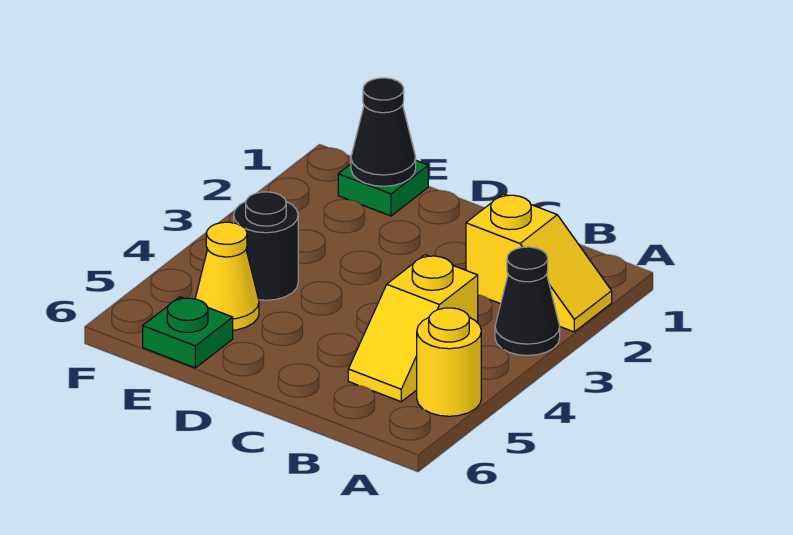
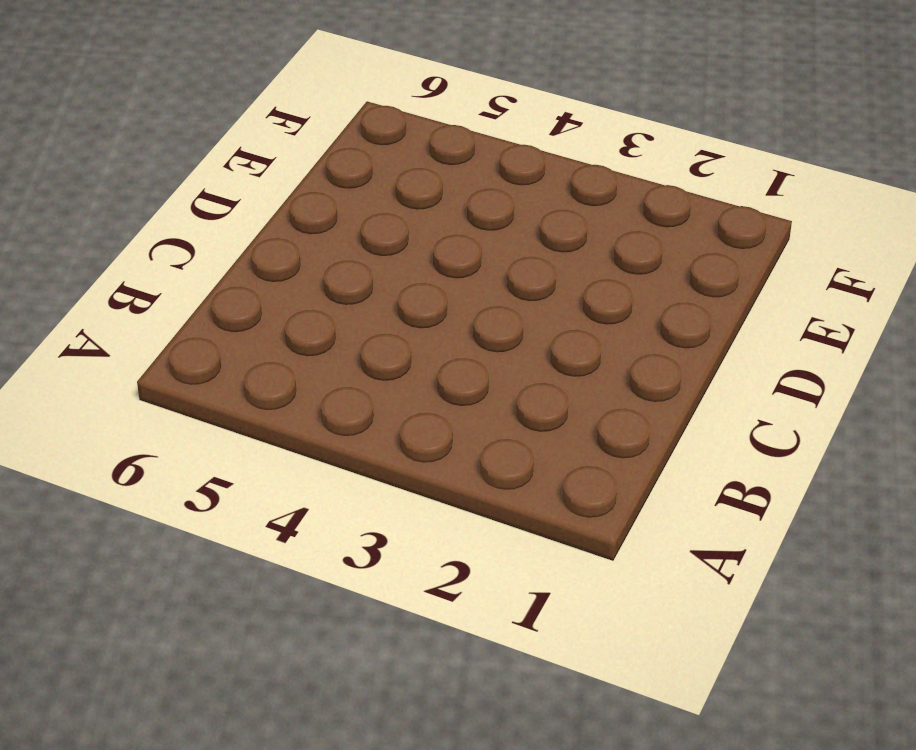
none -> yellow slope A2:B2 level 1 top B
none -> black cone A3 level 1

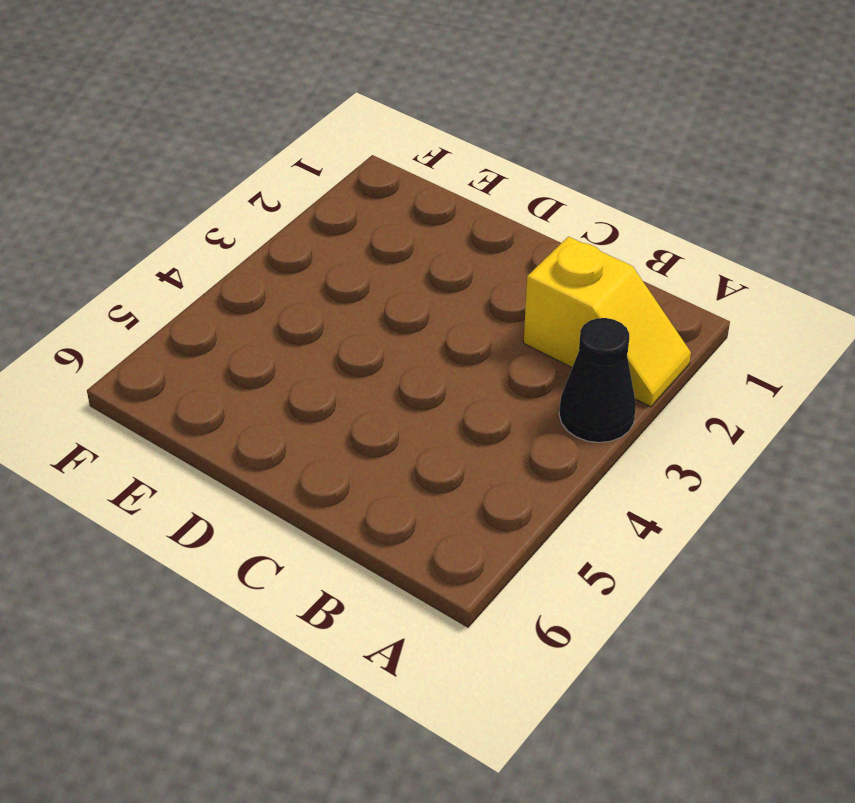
none -> yellow round brick A5 level 1
none -> yellow slope B4:B5 level 1 top 4

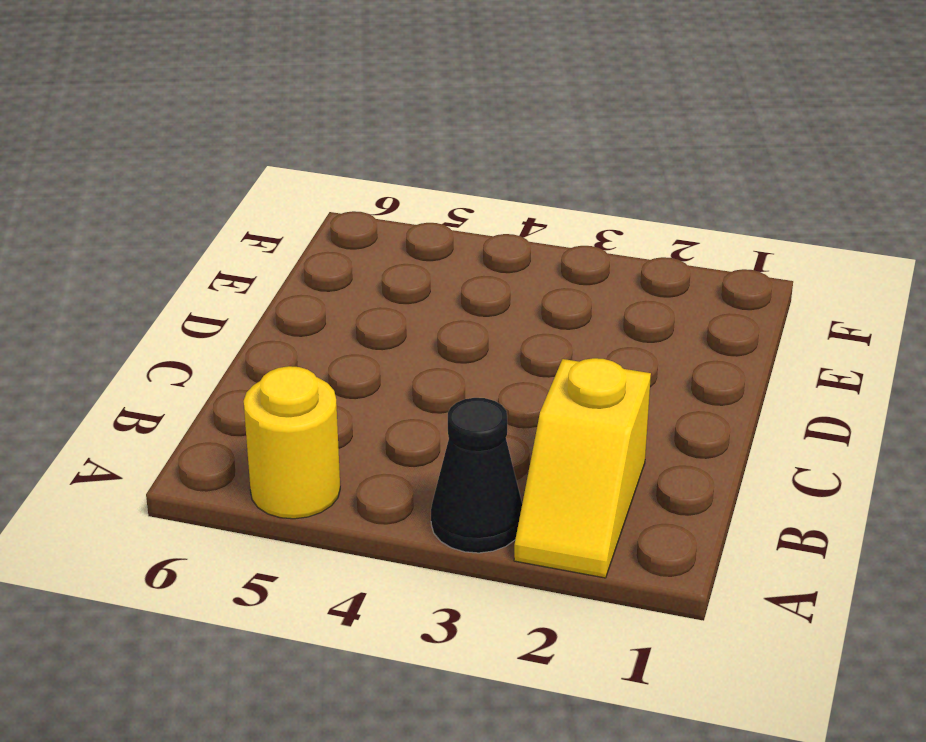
none -> yellow slope B4:B5 level 1 top 4
none -> green plate E1 level 1

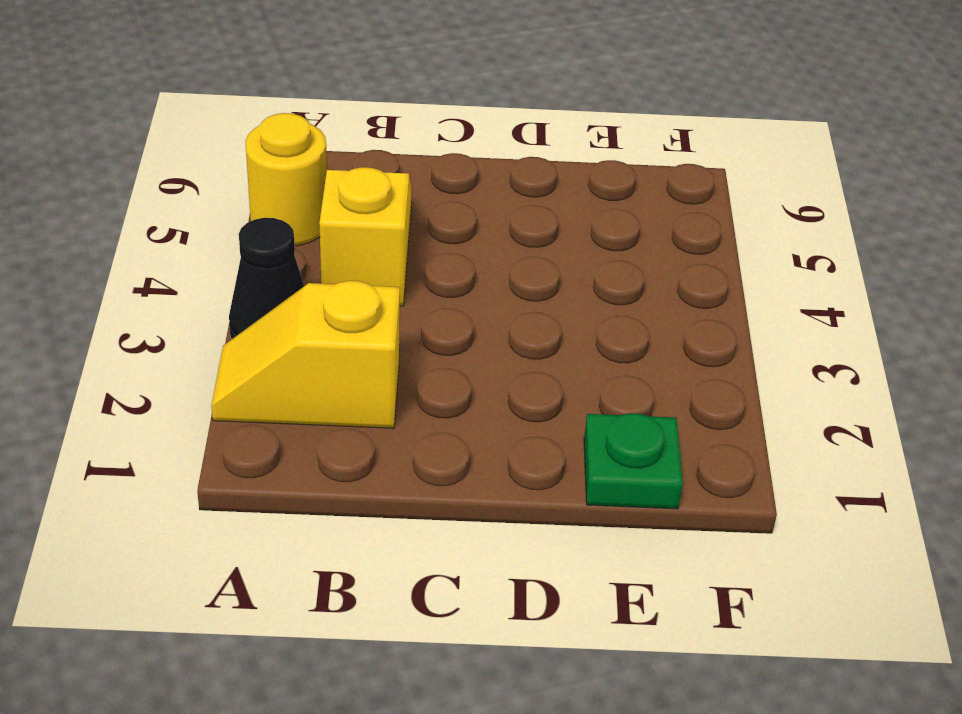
none -> black round brick E4 level 1
none -> yellow cone E5 level 1

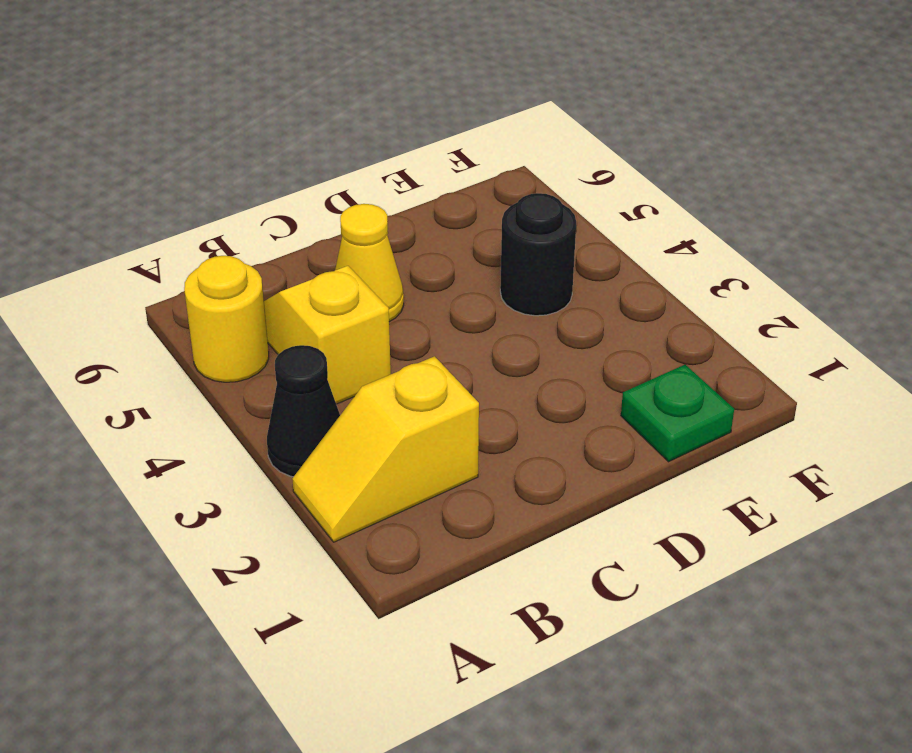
yellow cone C5 level 1 -> yellow cone E5 level 1
none -> green plate E6 level 1
none -> black cone E1 level 2

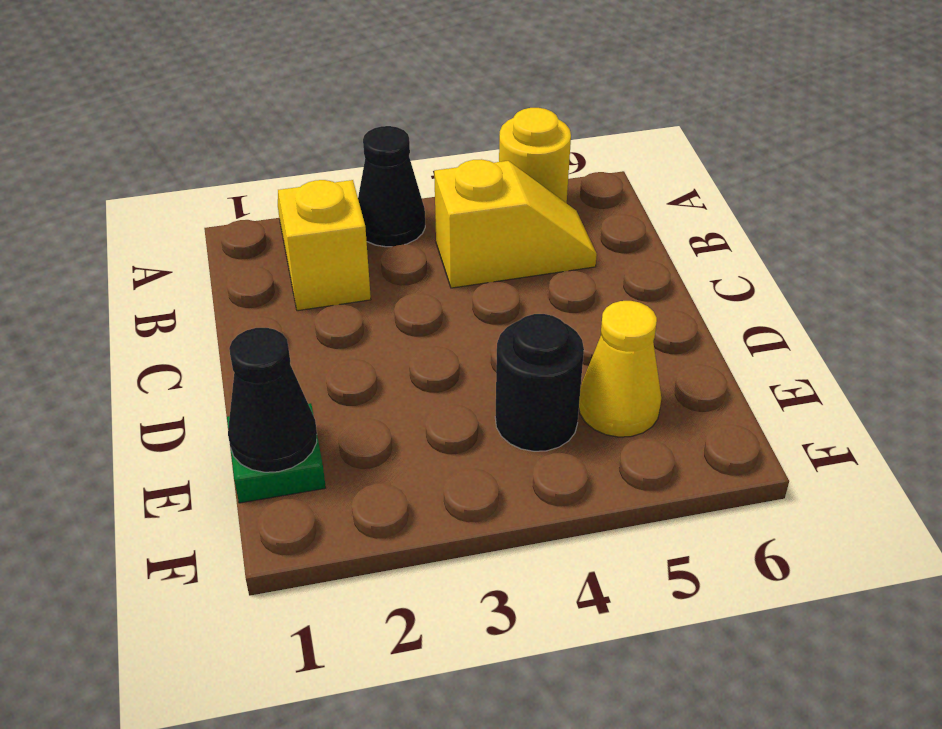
none -> green plate E6 level 1

